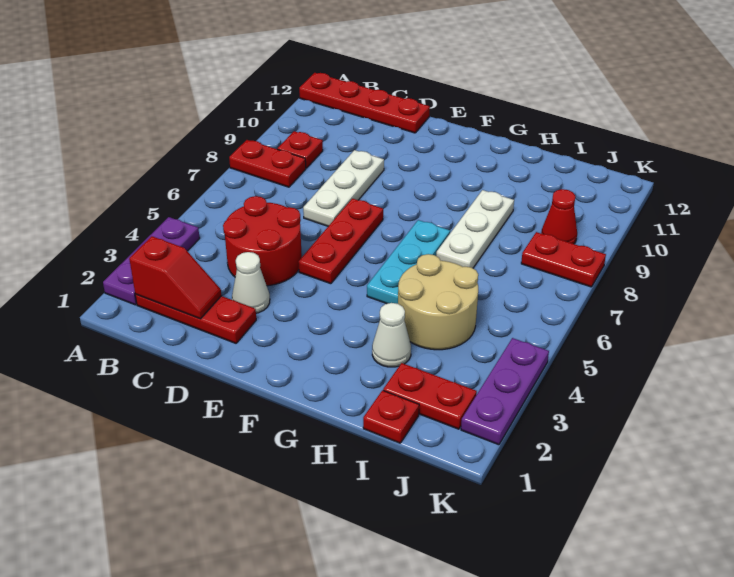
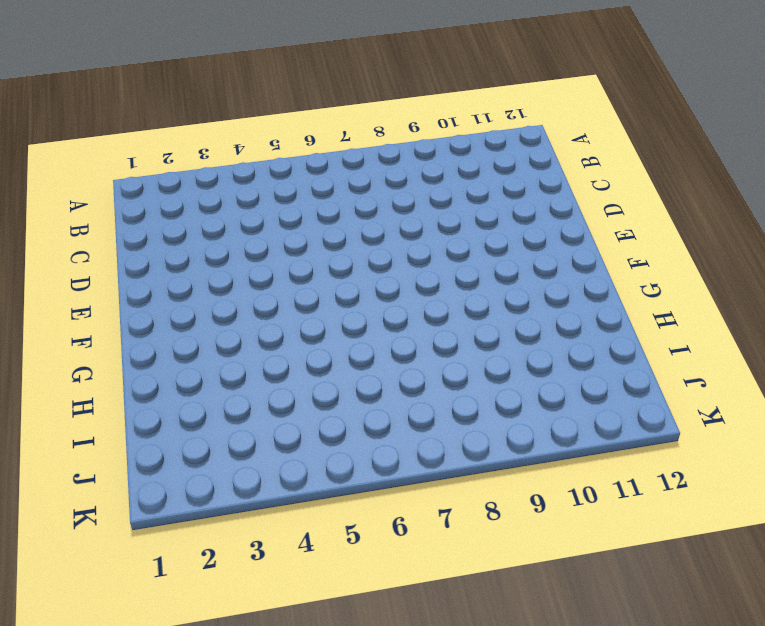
none -> purple plate A2:A4 level 1
none -> red plate A8:B8 level 1
none -> red plate A12:D12 level 1

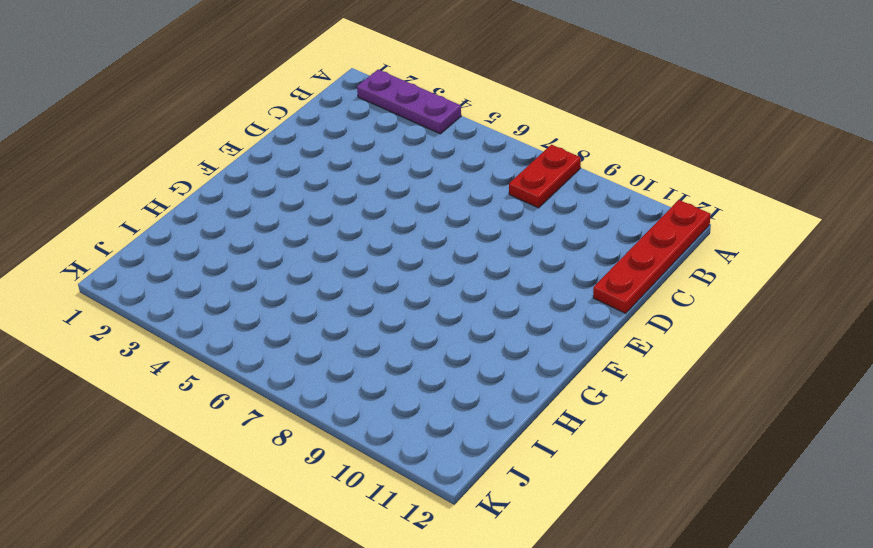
none -> red plate B2:D2 level 1
none -> red plate B9 level 1
none -> red round brick C4:D5 level 1

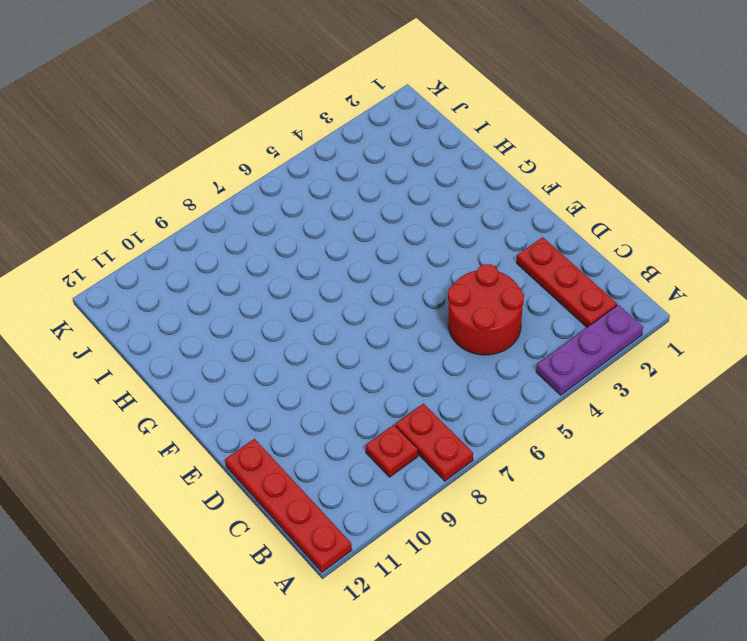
none -> white cone D3 level 1
none -> white plate D7:D9 level 1
none -> red plate E5:E7 level 1

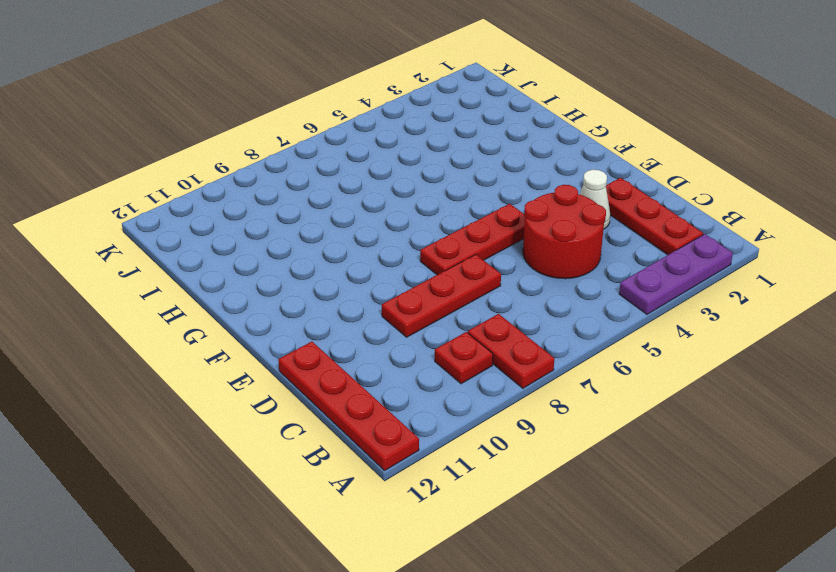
red plate D7:D9 level 1 -> white plate D7:D9 level 1
none -> cyan plate G5:G7 level 1
none -> white cone H3 level 1
none -> tan round brick H4:I5 level 1

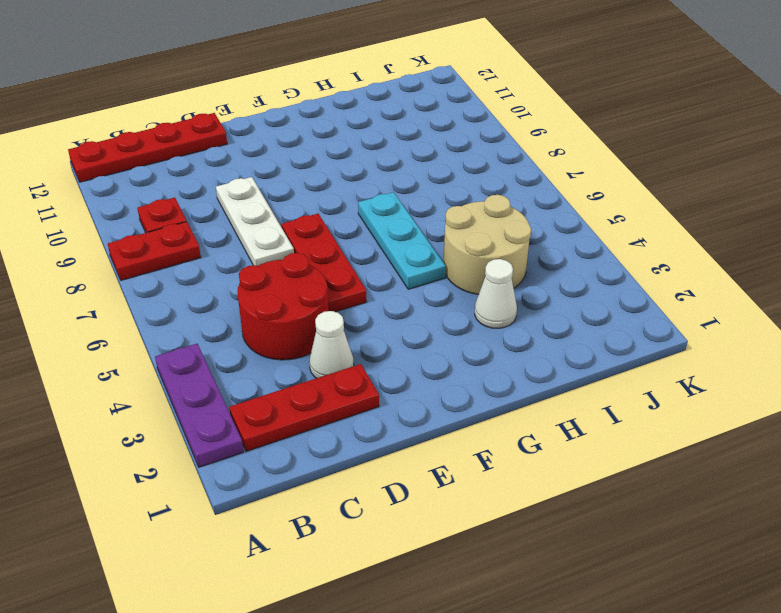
none -> white plate H7:H9 level 1
none -> red plate I1 level 1
none -> red plate I2:J2 level 1

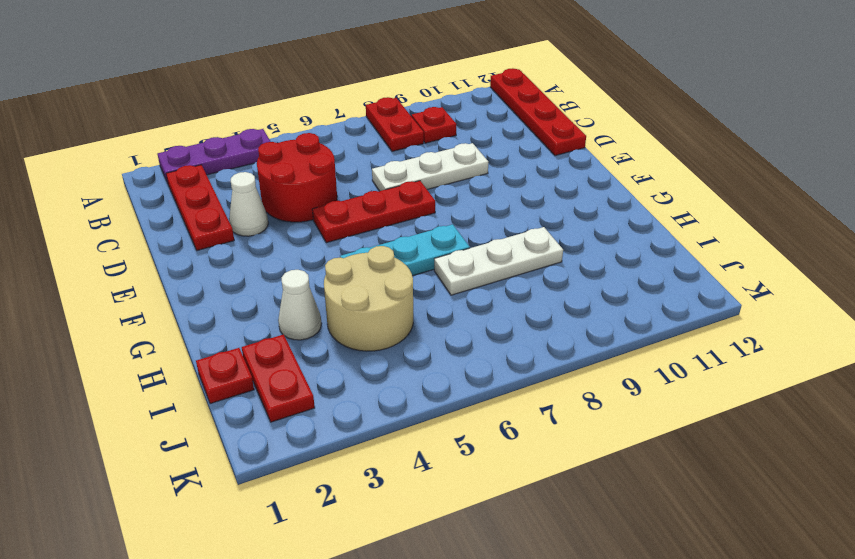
none -> red plate J8:K8 level 1
none -> red cone J9 level 1
none -> purple plate K2:K4 level 1

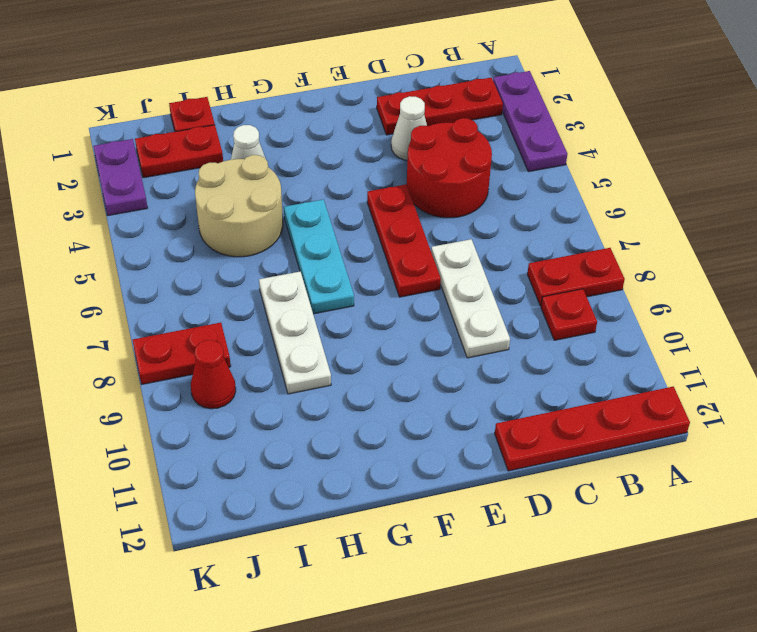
purple plate K2:K3 level 1 -> purple plate K2:K4 level 1
none -> red slope B2:C2 level 2 top B

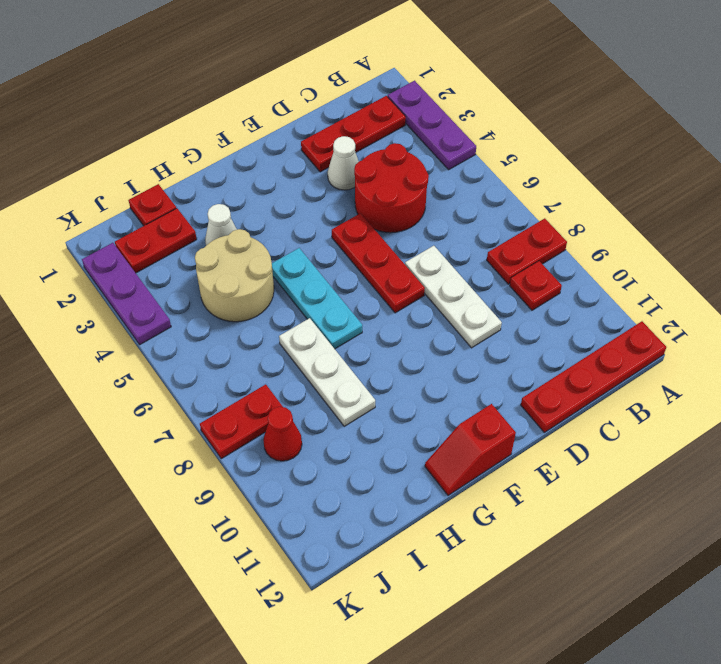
red slope F12:G12 level 1 top F -> red slope B2:C2 level 2 top B

